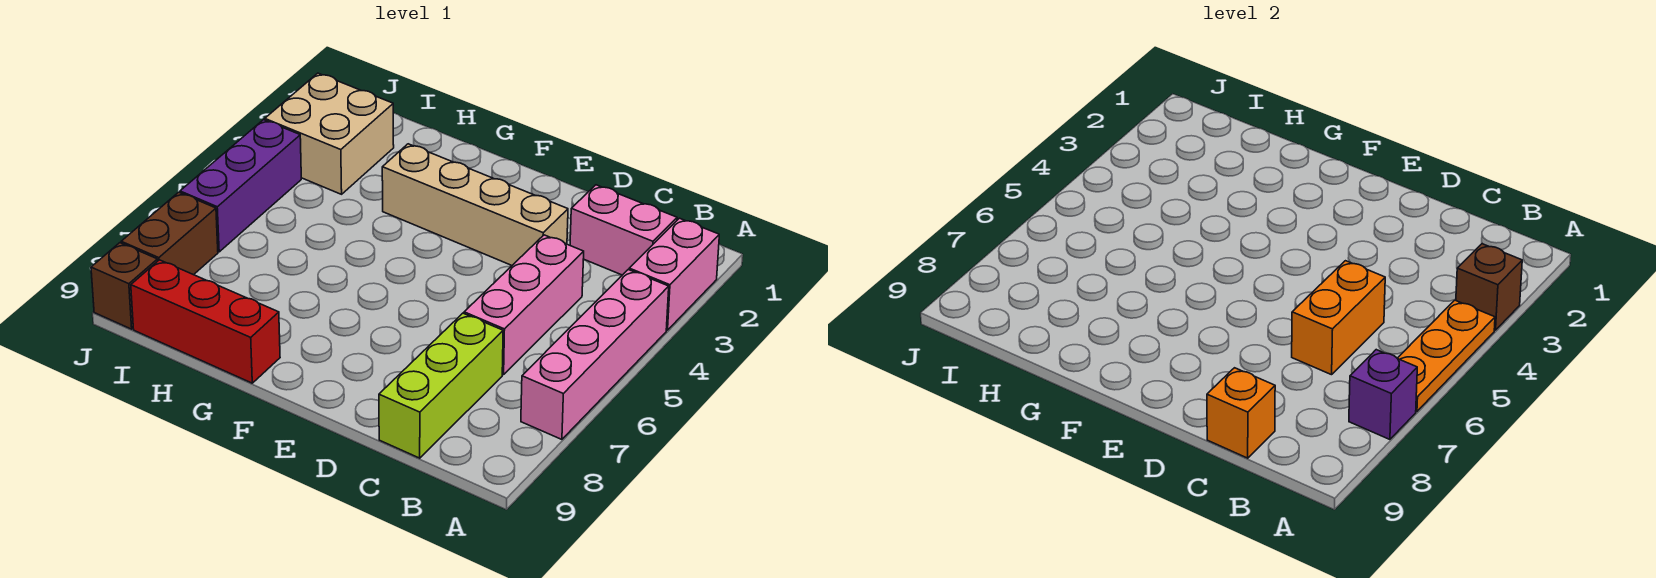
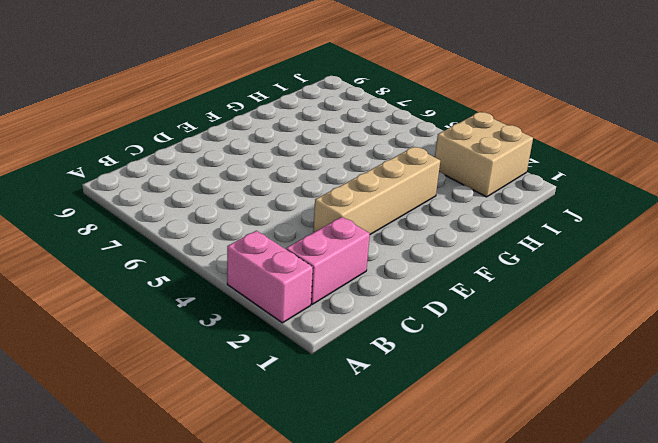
none -> pink brick A4:A7 level 1
none -> pink brick C4:C6 level 1
none -> lime brick C7:C9 level 1

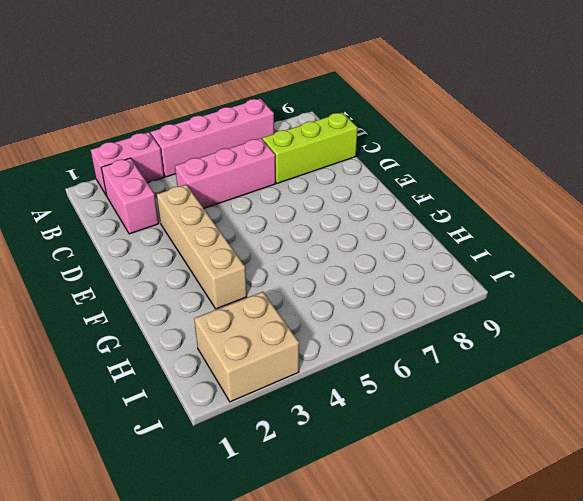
none -> red brick G9:I9 level 1
none -> purple brick J4:J6 level 1
none -> brown brick J7:J8 level 1

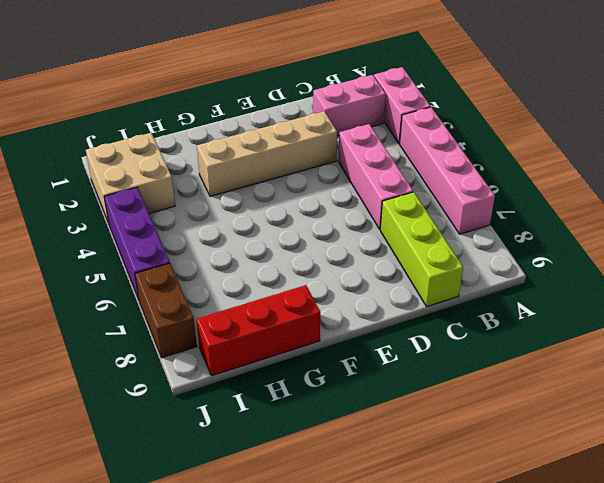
none -> brown brick J9 level 1
none -> brown brick A3 level 2
none -> orange plate A4:A6 level 2

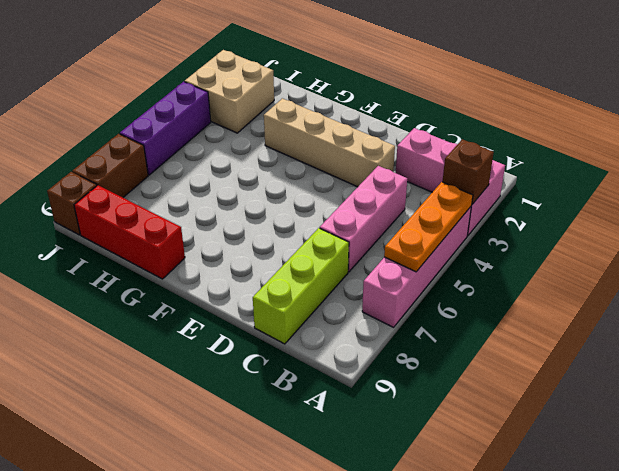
none -> purple brick A7 level 2
none -> orange brick C5:C6 level 2
none -> orange brick C9 level 2

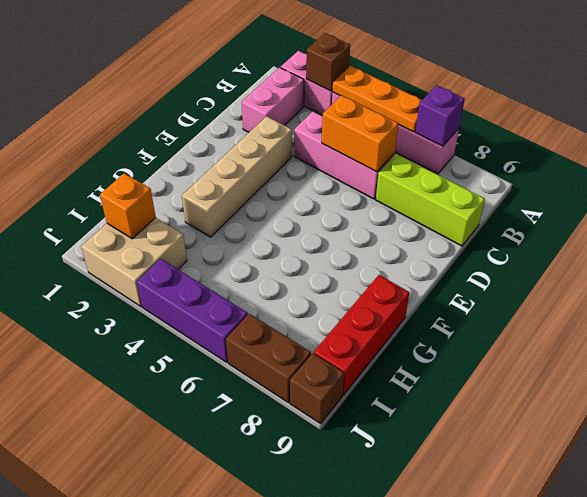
orange brick I2 level 2 -> orange brick C9 level 2

